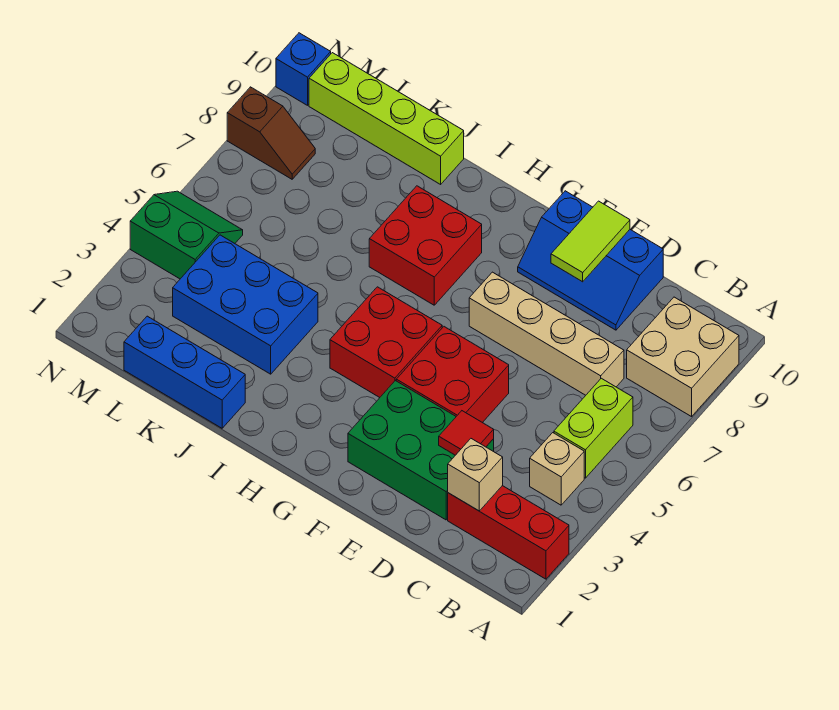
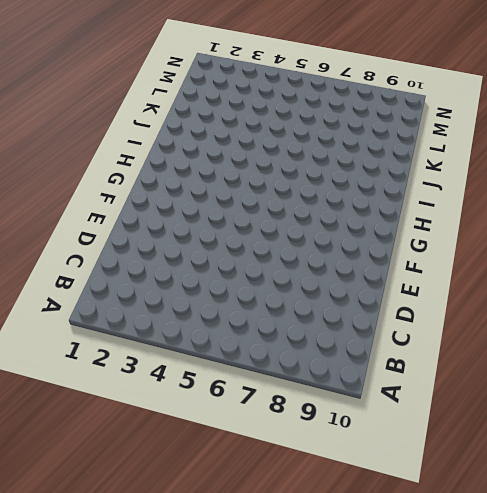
none -> red brick A2:C2 level 1
none -> tan brick A8:B9 level 1
none -> tan brick B4 level 1

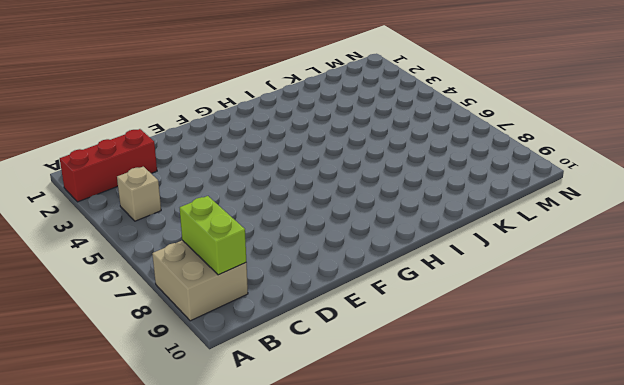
lime brick B8:B9 level 2 -> lime brick B5:B6 level 1
none -> tan brick C7:F7 level 1
none -> green brick D2:F3 level 1
none -> blue slope D9:F10 level 1 top 10

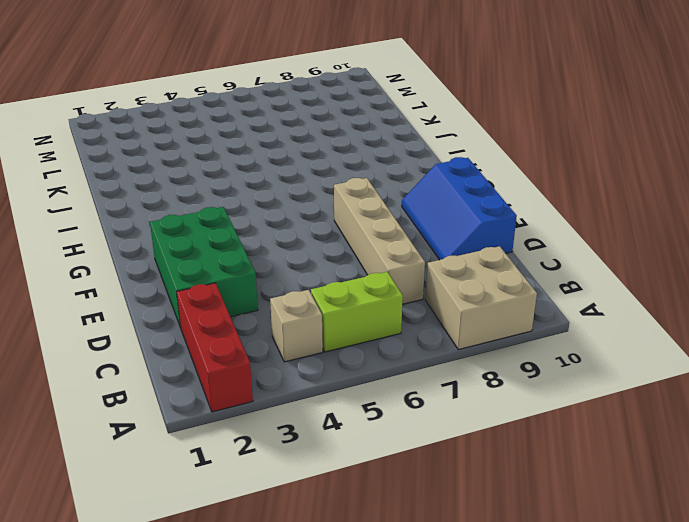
none -> red brick E4:F5 level 1
none -> red brick G4:H5 level 1
none -> red brick H7:I8 level 1

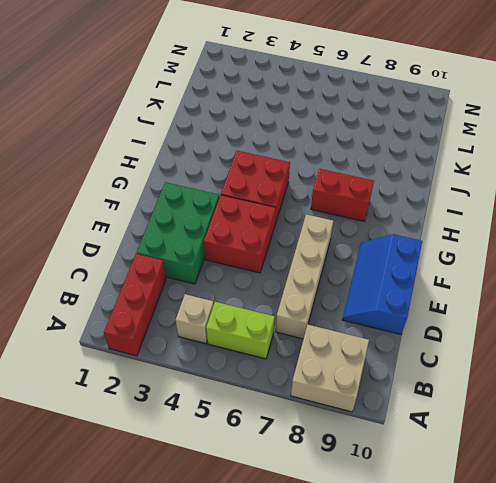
red brick H7:H8 level 1 -> red brick H7:I8 level 1
none -> blue brick J1:L1 level 1
none -> blue brick J3:L4 level 1
none -> lime brick J10:M10 level 1

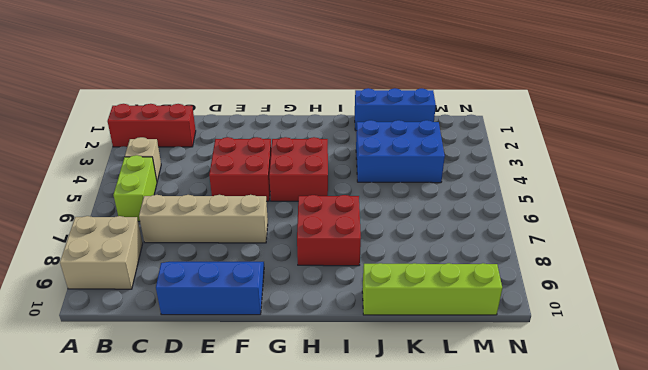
none -> green brick D2:F3 level 1
none -> green slope M4:N5 level 1 top 4
none -> brown slope M8:N8 level 1 top N

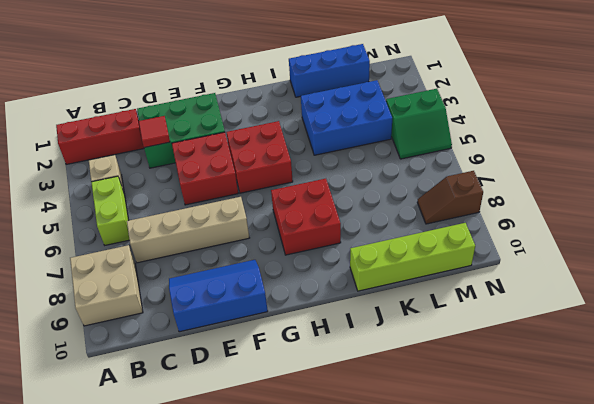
none -> blue brick N10 level 1
none -> tan brick C2 level 2
none -> lime tile E9:E10 level 2

